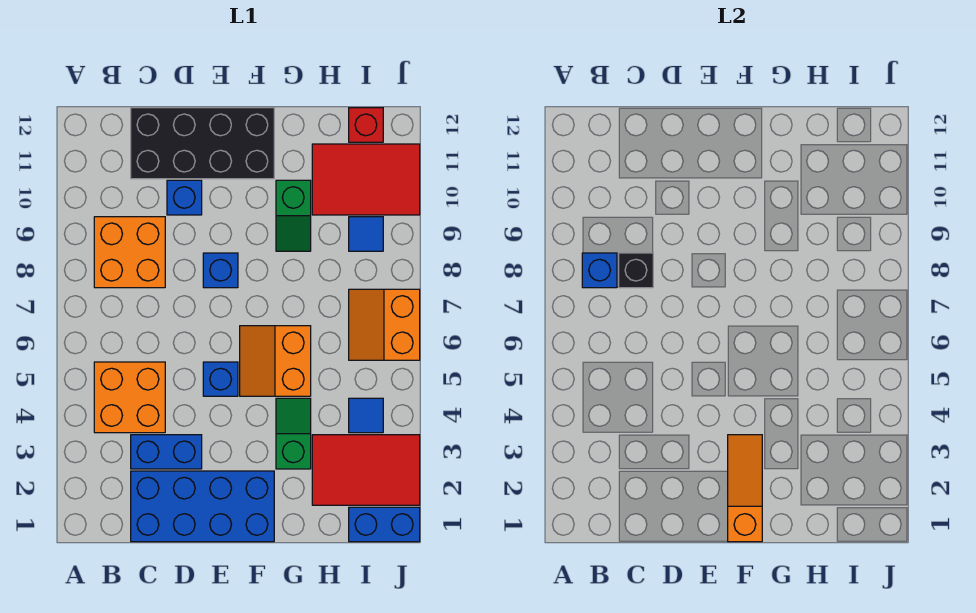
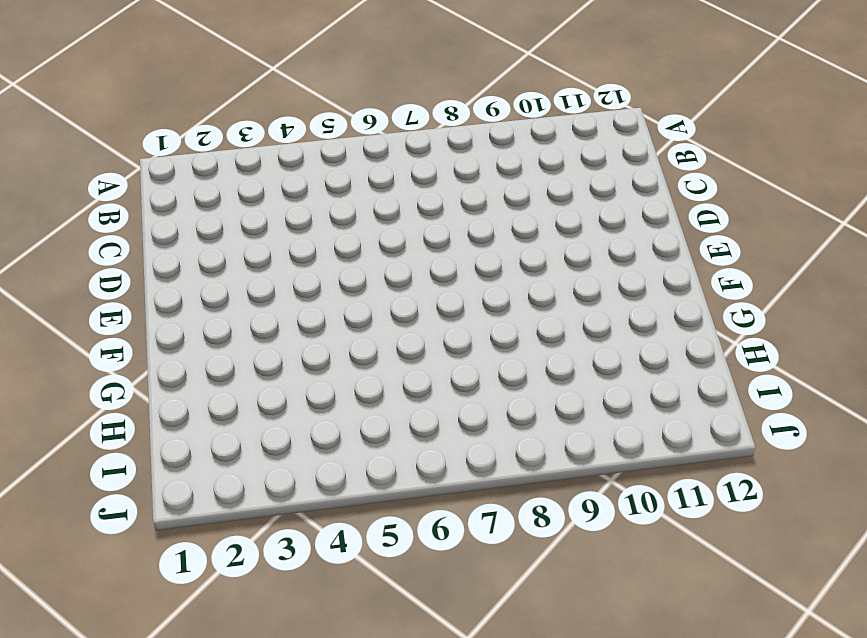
none -> orange brick B4:C5 level 1
none -> orange brick B8:C9 level 1
none -> blue brick C1:F2 level 1

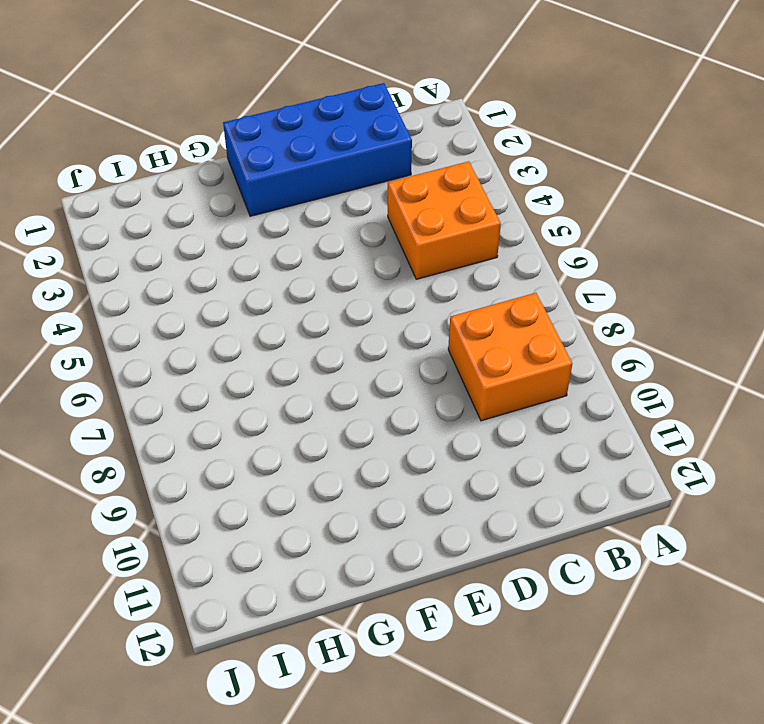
none -> blue brick C3:D3 level 1
none -> black brick C11:F12 level 1
none -> blue brick D10 level 1

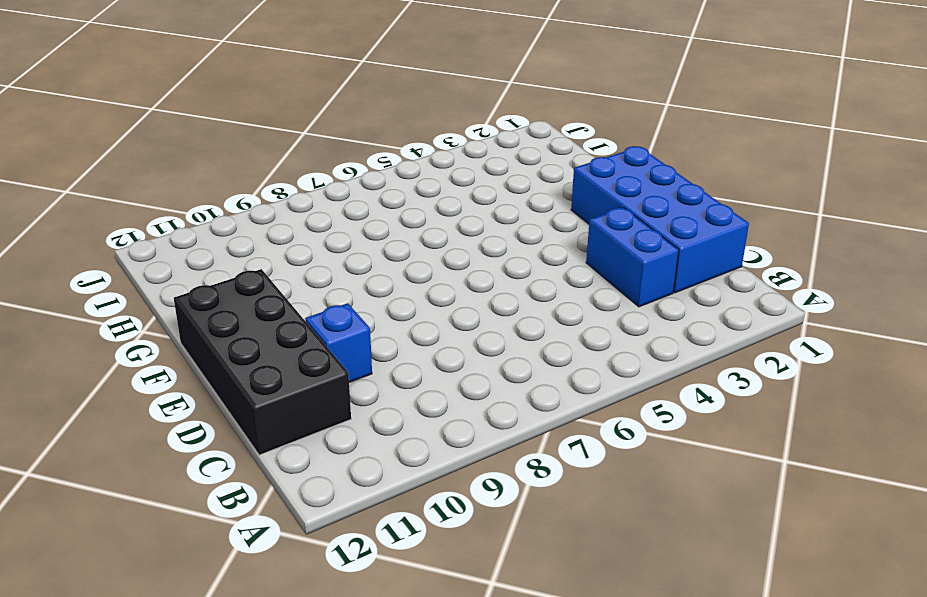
none -> orange brick B4:C5 level 1
none -> orange brick B8:C9 level 1
none -> blue brick E5 level 1

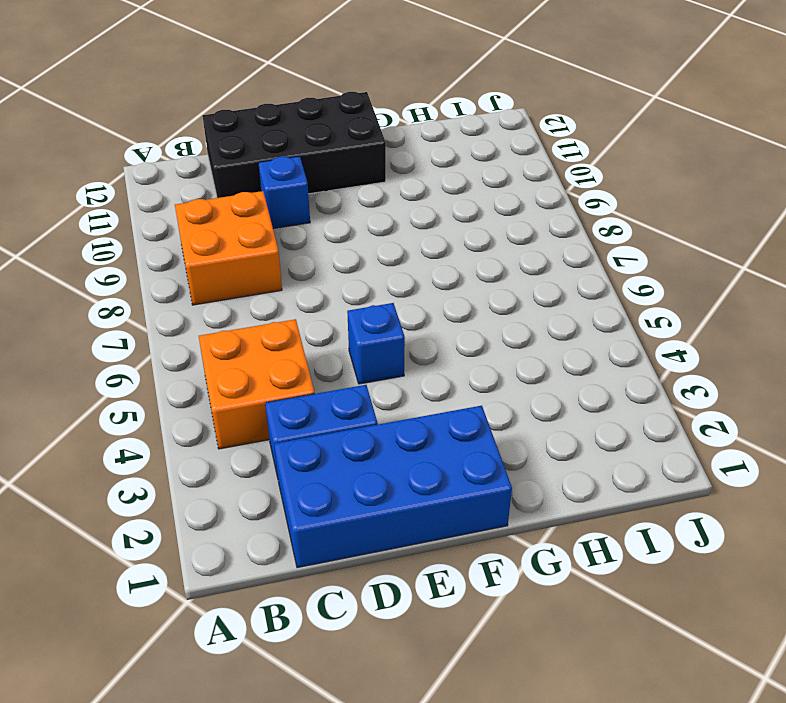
none -> blue brick E8 level 1
none -> orange slope F5:G6 level 1 top G
none -> green slope G3:G4 level 1 top 3

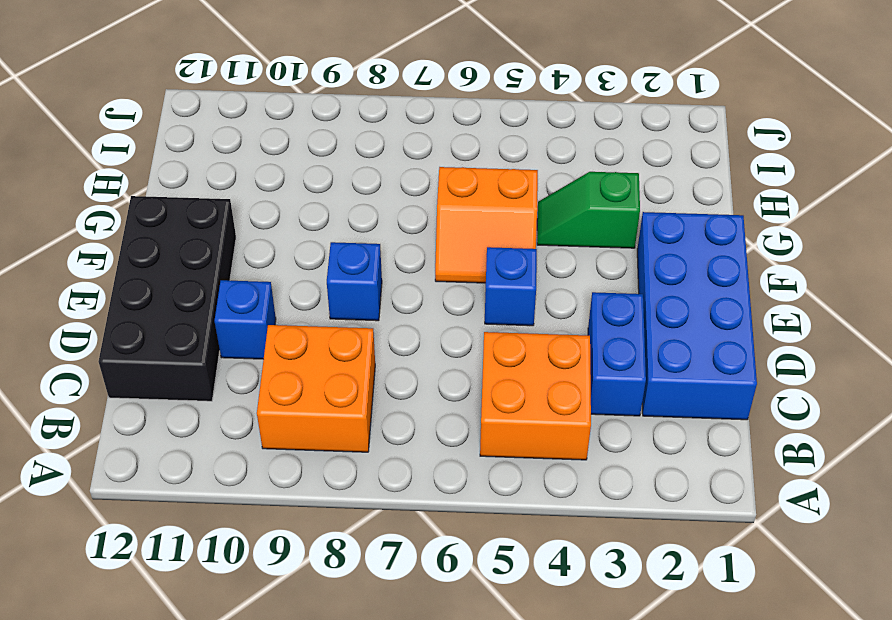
none -> green slope G9:G10 level 1 top 10
none -> red tile H2:J3 level 1
none -> red tile H10:J11 level 1

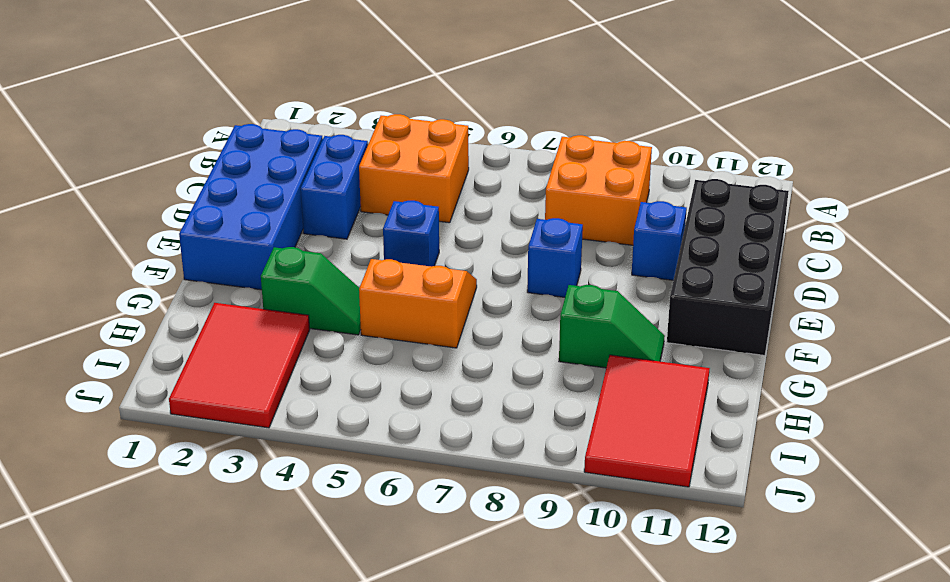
green slope G9:G10 level 1 top 9 -> green slope G9:G10 level 1 top 10
none -> blue brick I1:J1 level 1
none -> blue tile I4 level 1
none -> orange slope I6:J7 level 1 top J

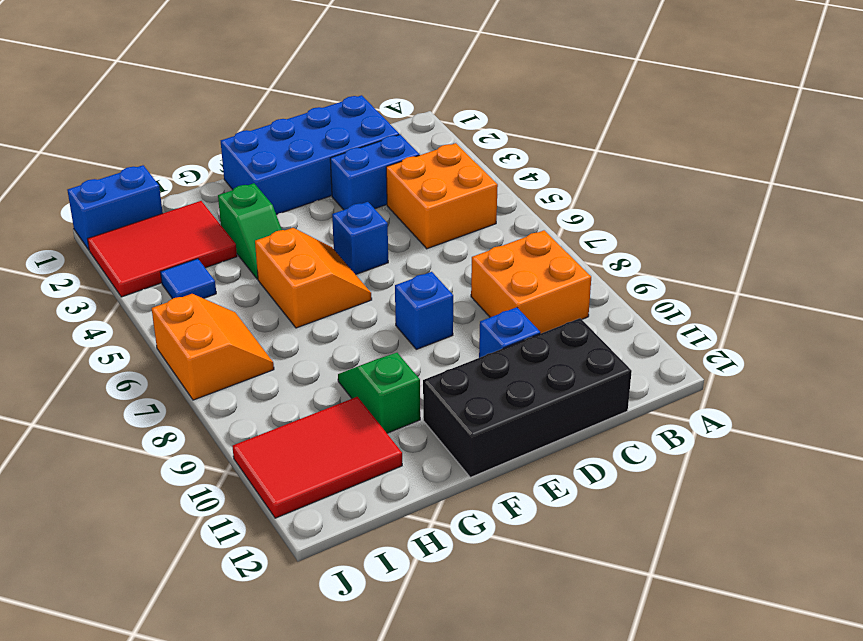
none -> blue tile I9 level 1
none -> red brick I12 level 1
none -> blue brick B8 level 2

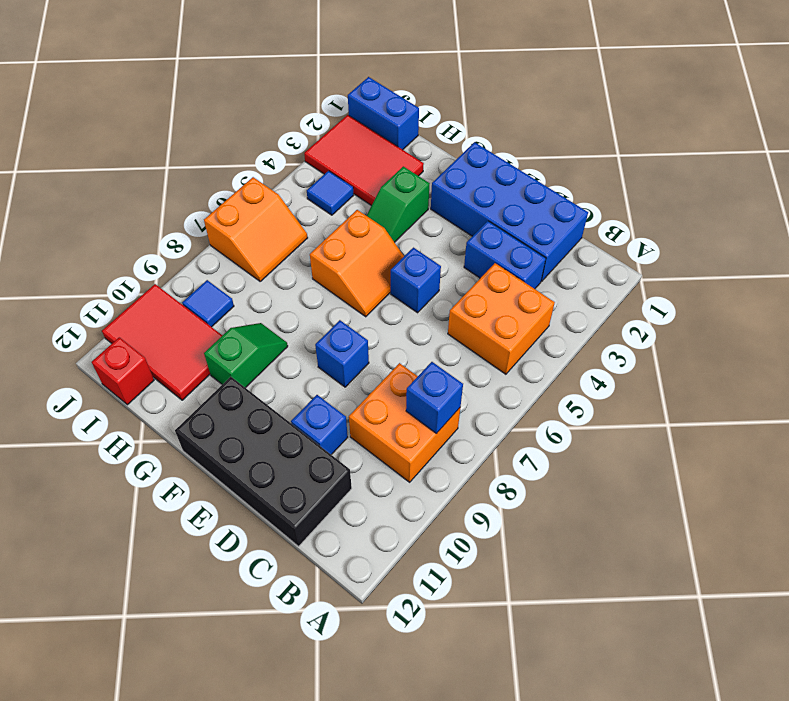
none -> black brick C8 level 2
none -> orange slope F1:F3 level 2 top 1

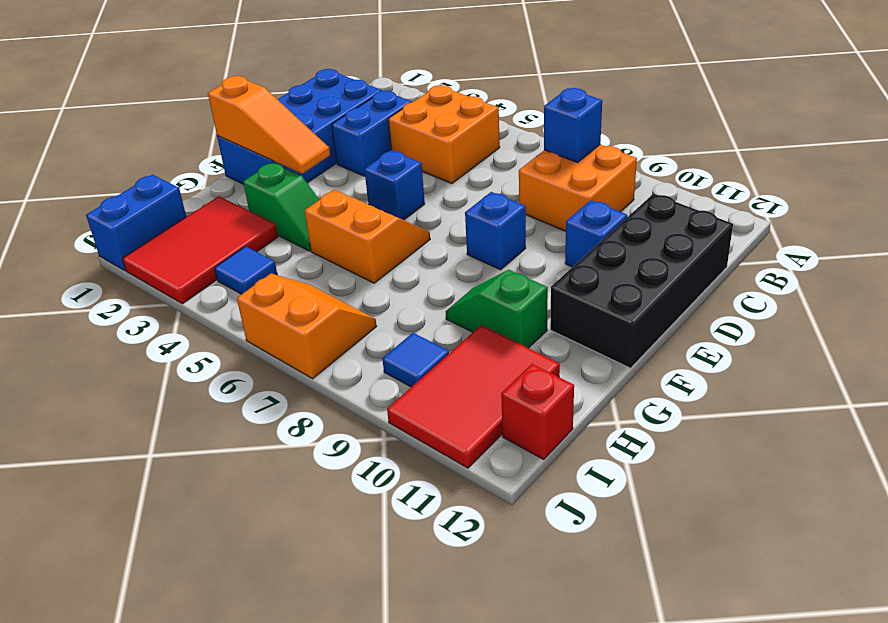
none -> black brick C8 level 2

